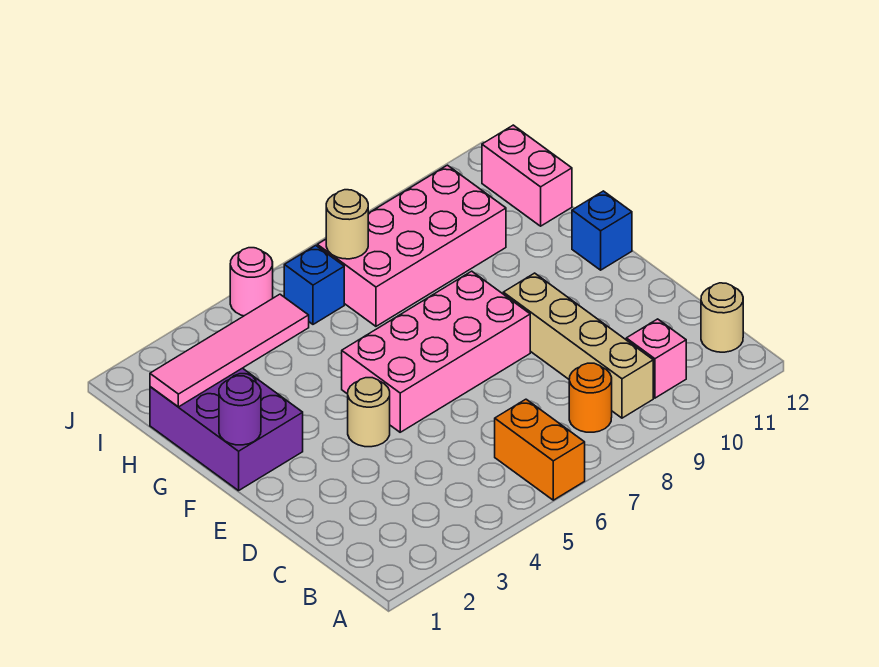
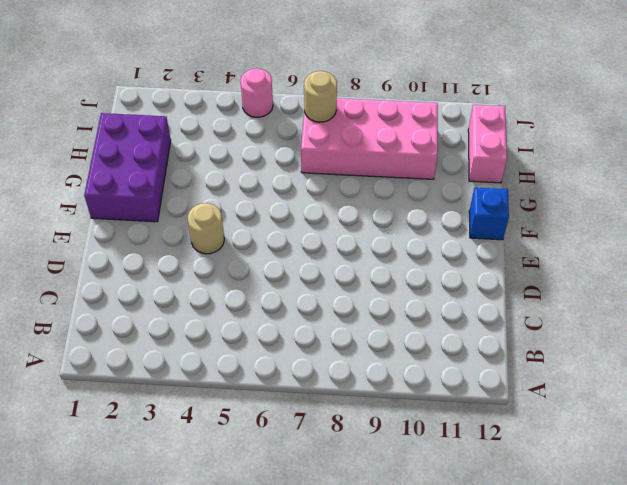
none -> orange brick A6:B6 level 1
none -> orange round brick B8 level 1
none -> tan brick B9:E9 level 1

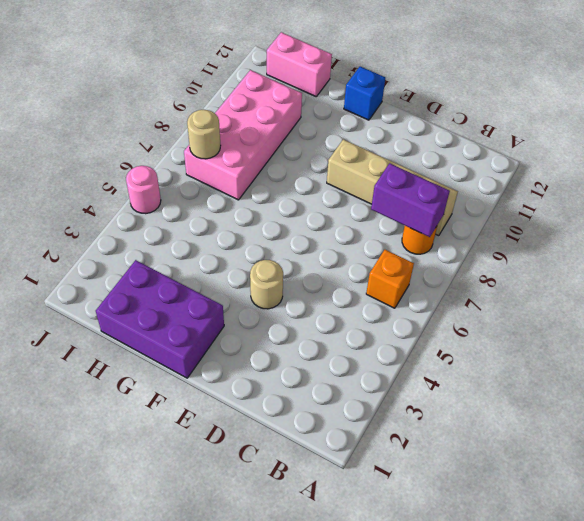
orange brick B6 level 1 -> orange brick A6:B6 level 1
purple brick B8:C8 level 2 -> none
none -> pink brick B10 level 1
none -> tan round brick B12 level 1
none -> pink brick E5:F8 level 1

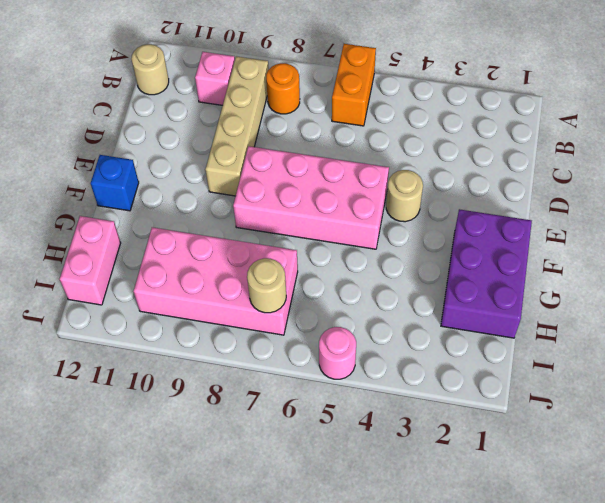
none -> blue brick I6 level 1
none -> purple round brick F1 level 2
none -> pink tile H1:H4 level 2

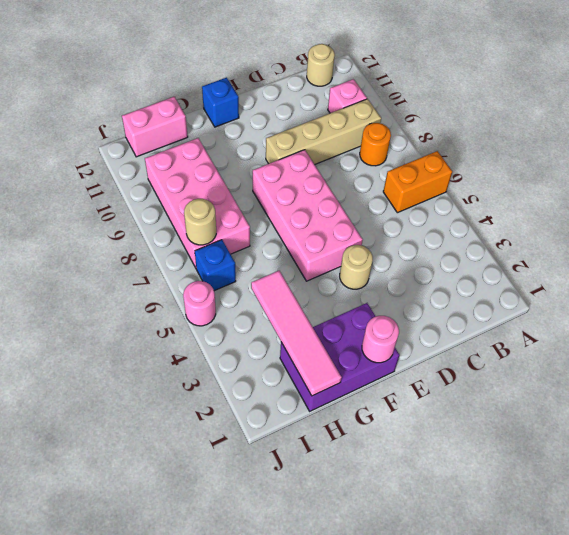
pink round brick F1 level 2 -> purple round brick F1 level 2

